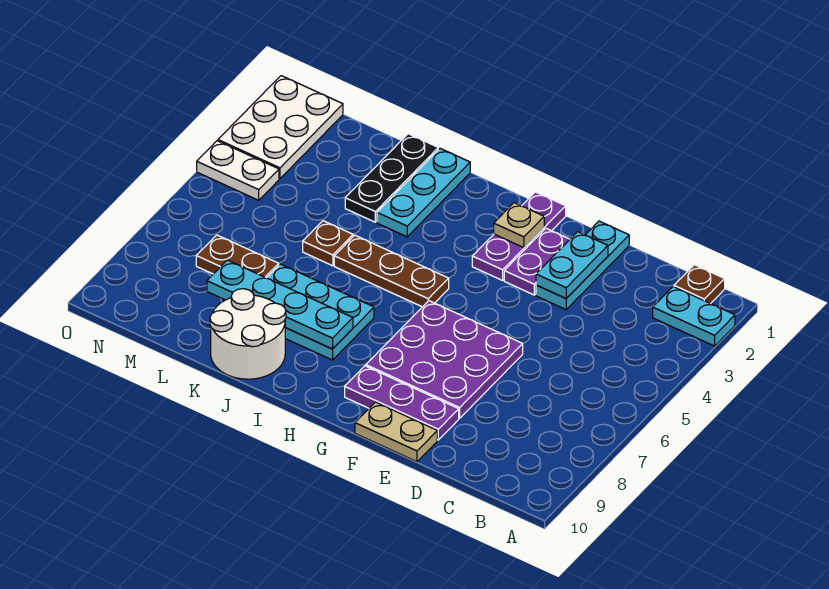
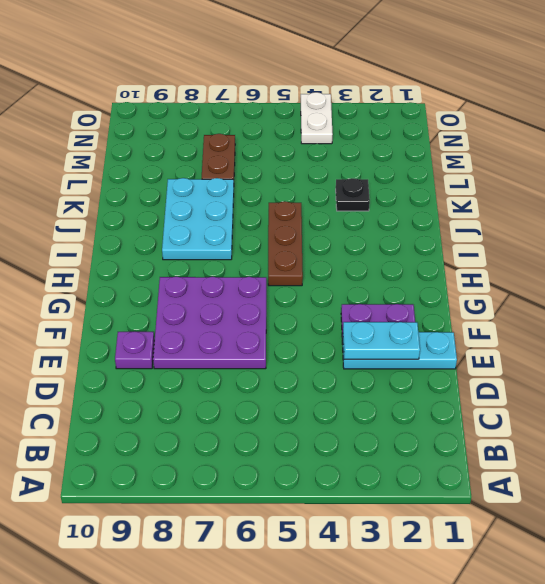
purple plate E9 level 1 -> purple plate E9:G9 level 1
black plate K3 level 1 -> black plate K1:K3 level 1
none -> cyan plate A2:B2 level 1
none -> brown plate B1 level 1
none -> tan plate E10:F10 level 1

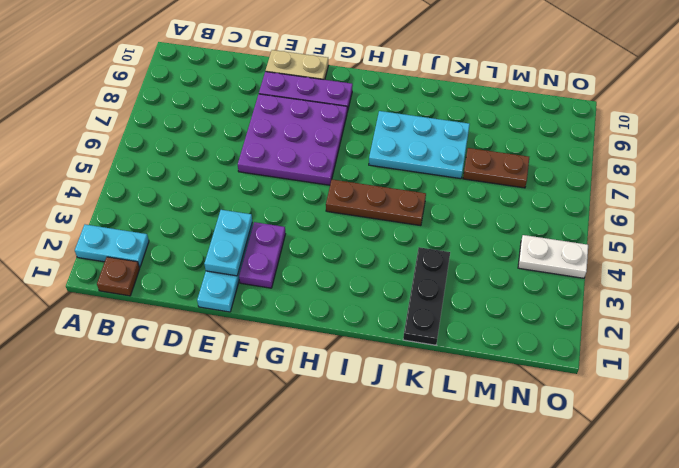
none -> purple plate G1:G3 level 1
none -> cyan plate J1:J3 level 1
none -> white round brick J9:K10 level 1

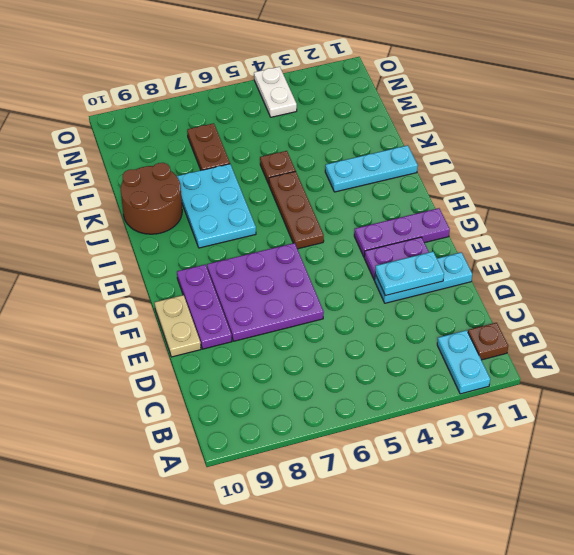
brown round brick J9:K10 level 1 -> white round brick J9:K10 level 1
none -> black plate K1:K3 level 1
none -> white plate N1:O3 level 1
none -> tan plate G2 level 2

